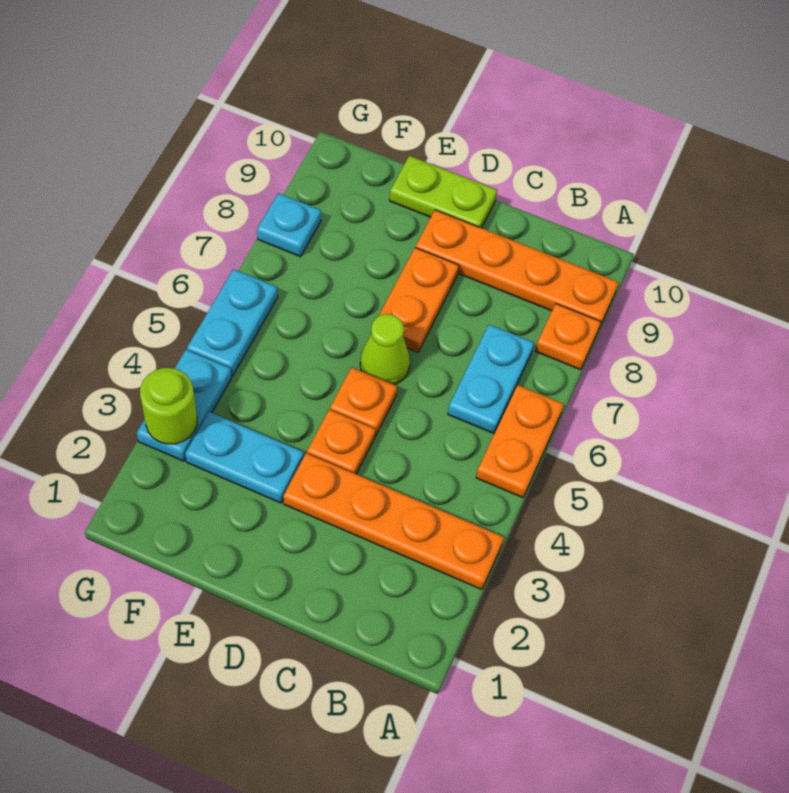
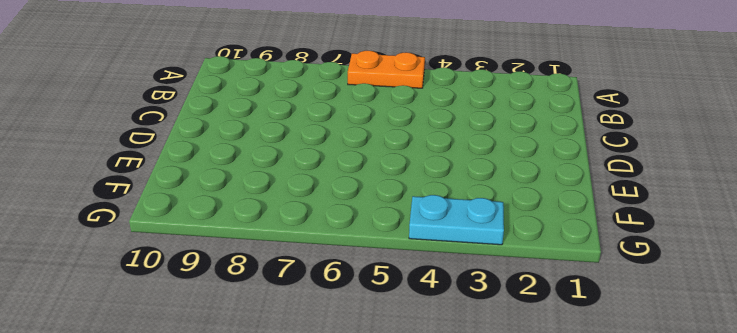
none -> orange plate A3:D3 level 1
none -> orange plate A8 level 1
none -> orange plate A9:D9 level 1

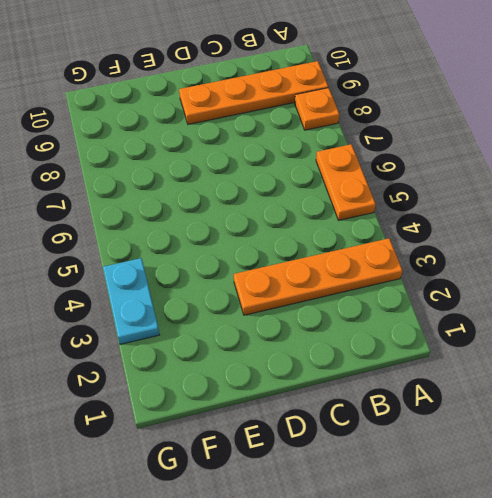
none -> cyan plate B6:B7 level 1
none -> orange plate D4 level 1
none -> orange plate D5 level 1

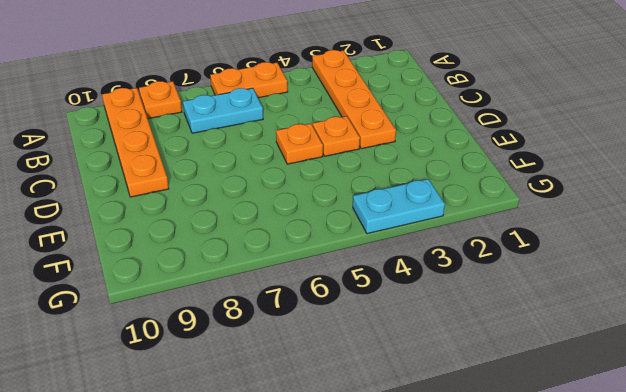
none -> lime cone D6 level 1
none -> orange plate D7:D8 level 1
none -> lime plate D10:E10 level 1

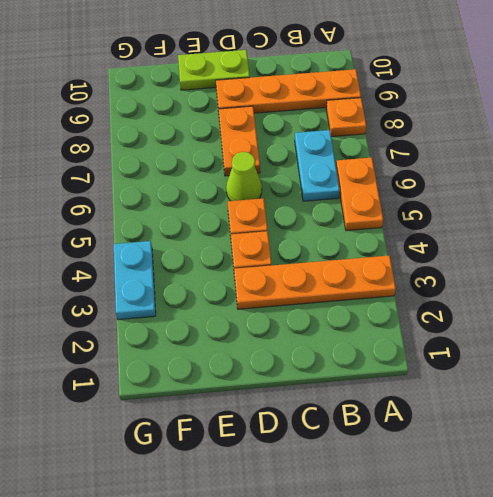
none -> cyan plate E3:F3 level 1
none -> cyan plate G5:G6 level 1
none -> cyan plate G8 level 1

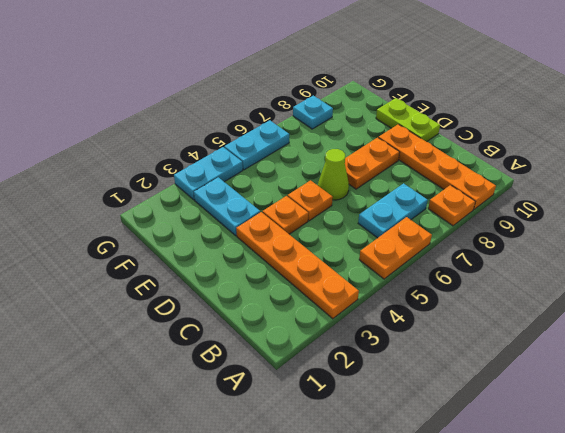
none -> lime round brick G3 level 2

